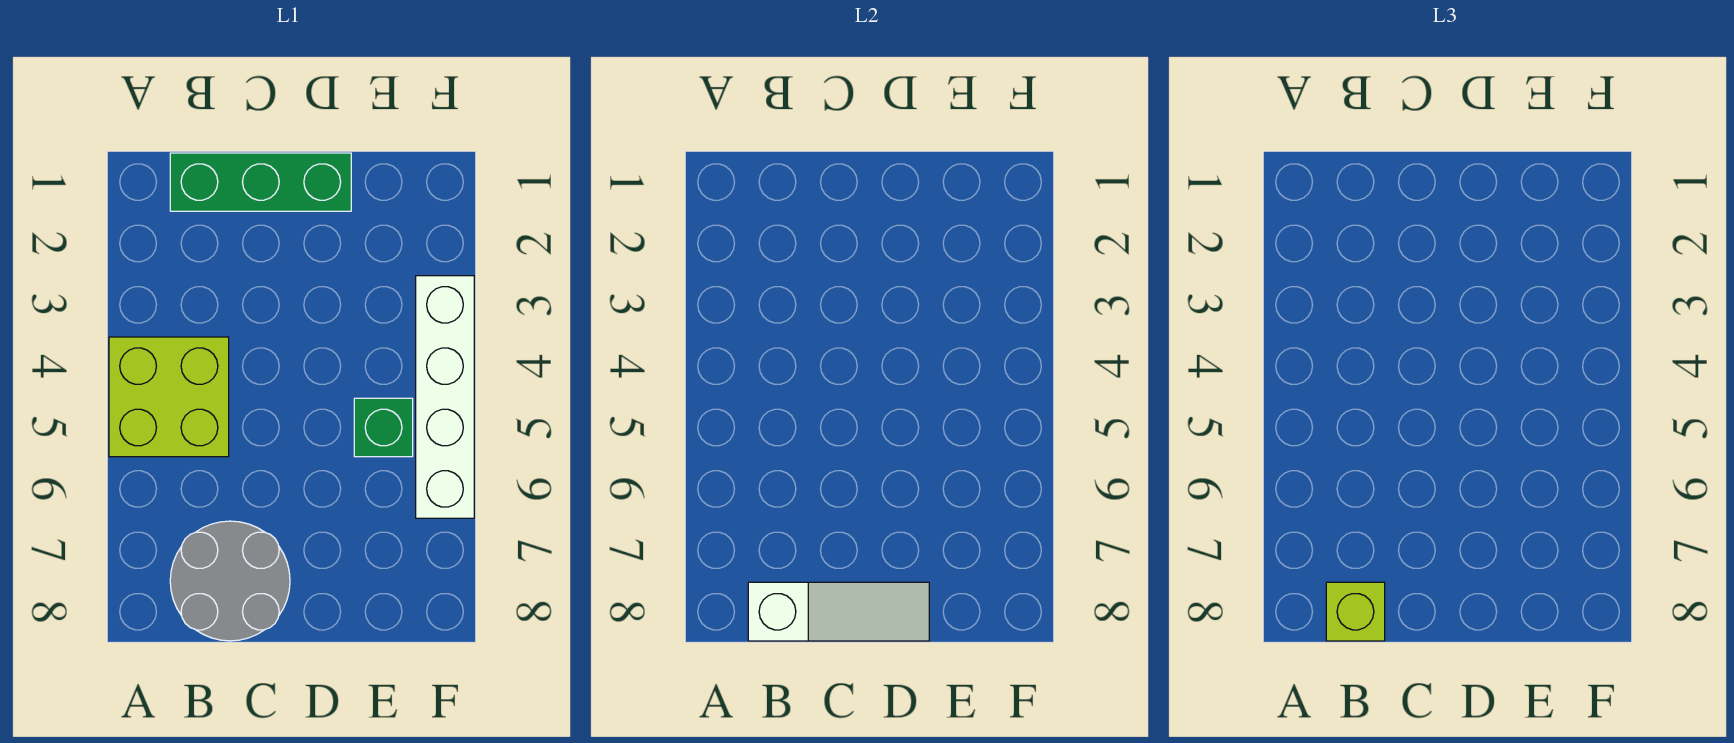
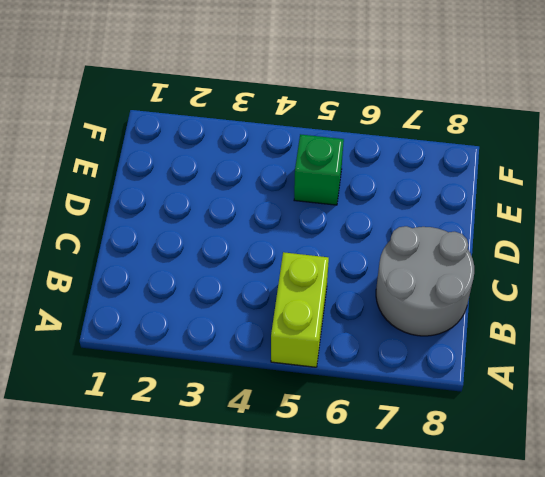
lime brick A5:B5 level 1 -> lime brick A4:B5 level 1
none -> green brick B1:D1 level 1
none -> white brick F3:F6 level 1

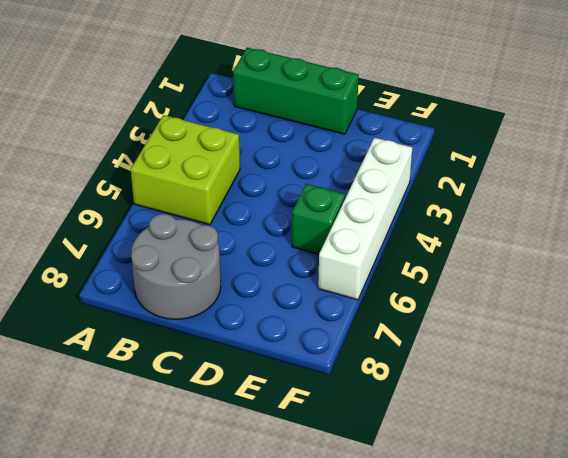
none -> white slope B8:D8 level 2 top B
none -> lime brick B8 level 3

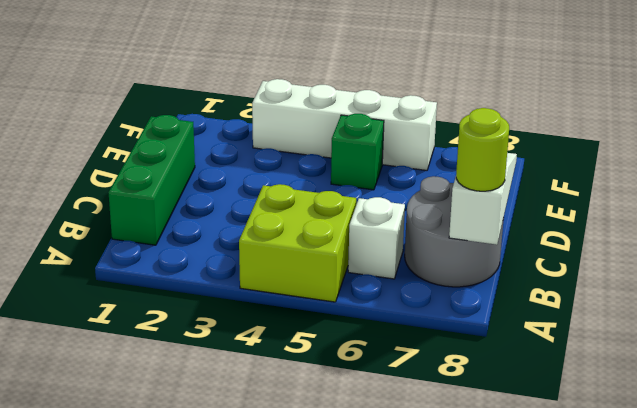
white brick B6 level 1 -> none
lime round brick B8 level 3 -> lime brick B8 level 3

